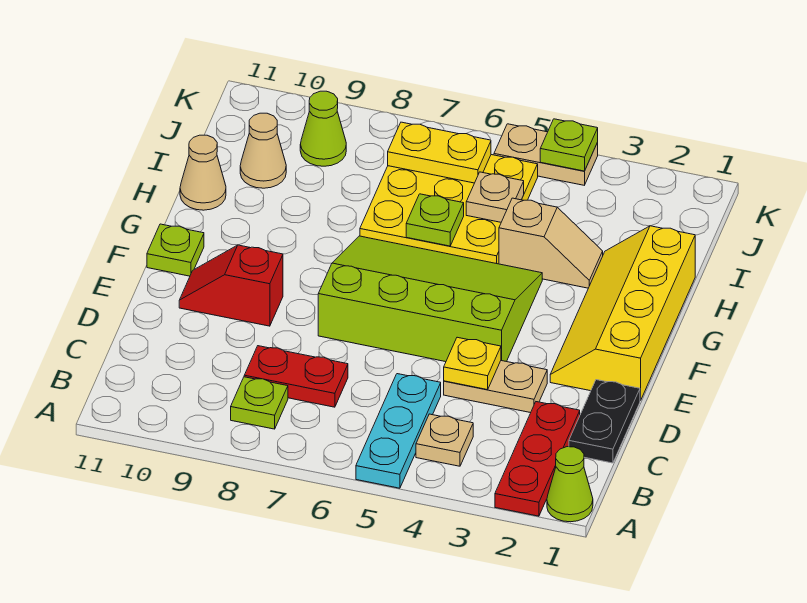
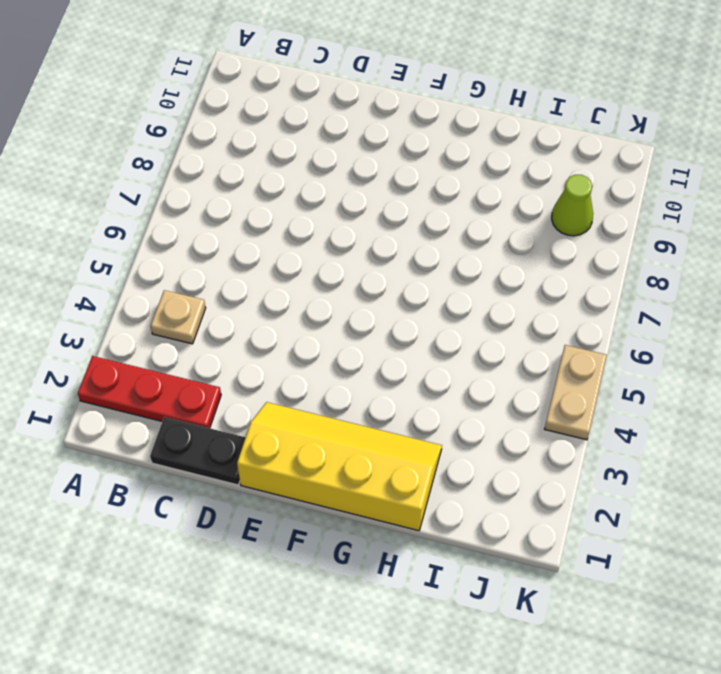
none -> lime cone A1 level 1
none -> cyan plate A5:C5 level 1
none -> lime plate B8 level 1

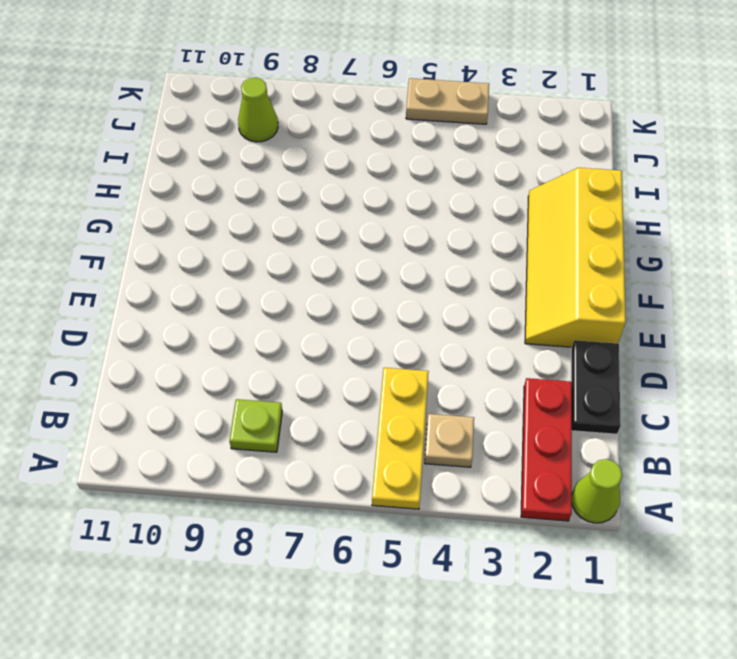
yellow plate A5:C5 level 1 -> cyan plate A5:C5 level 1
none -> red plate C7:C8 level 1
none -> tan plate D3:D4 level 1
none -> lime slope E4:G7 level 1 top E

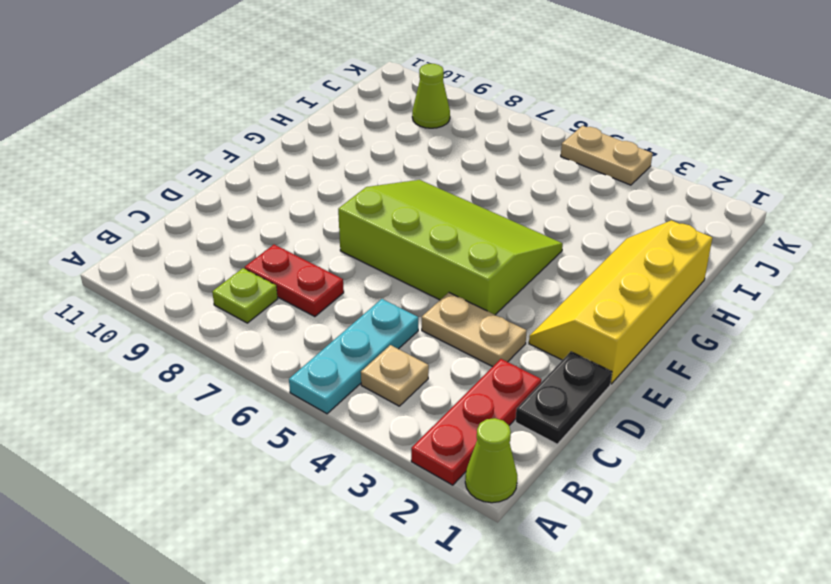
none -> red slope E9:E10 level 1 top 9
none -> lime plate F11 level 1
none -> tan slope H3:H4 level 1 top 4

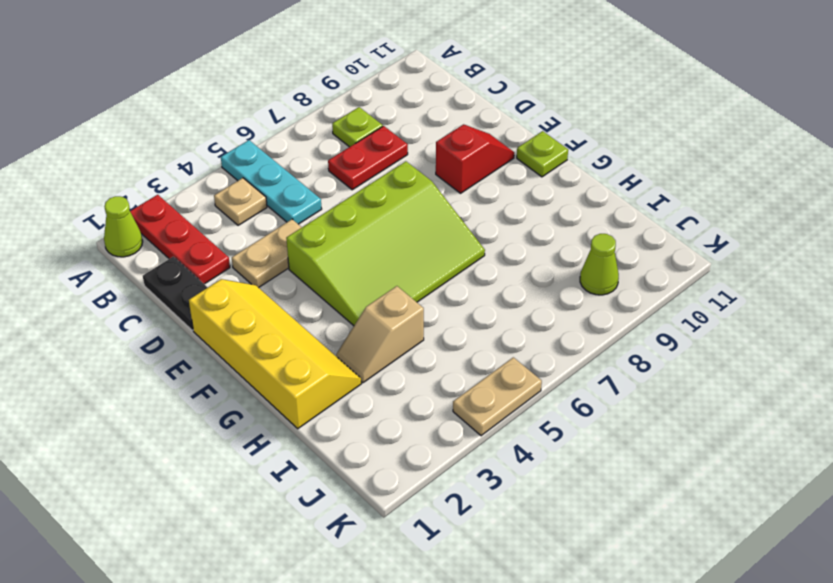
none -> yellow plate H5:J7 level 1
none -> tan cone H11 level 1
none -> tan cone I10 level 1

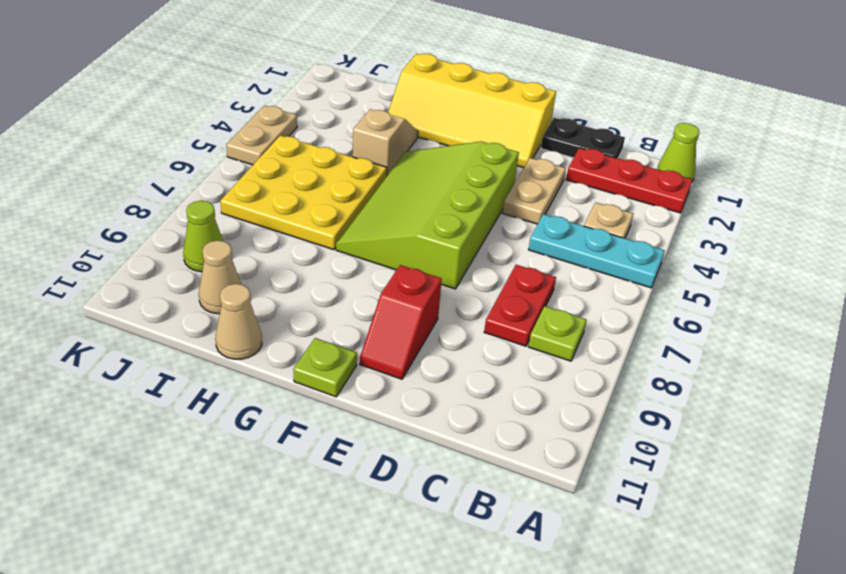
none -> yellow plate D4 level 2
none -> lime plate H6 level 2
none -> tan plate I5 level 2

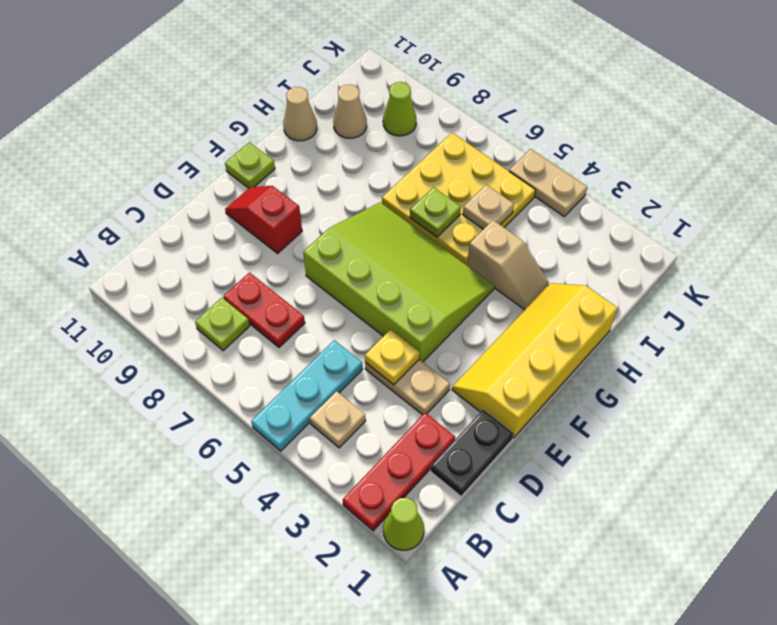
none -> yellow plate J6:J7 level 2
none -> lime plate K4 level 2

